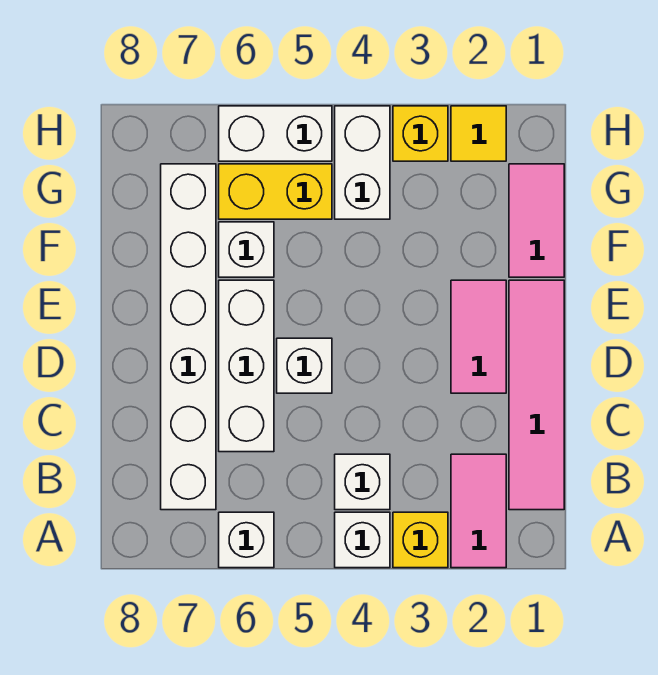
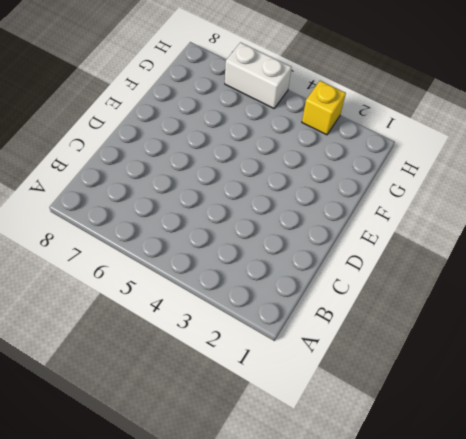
none -> pink tile A2:B2 level 1
none -> yellow brick A3 level 1
none -> white brick A4 level 1

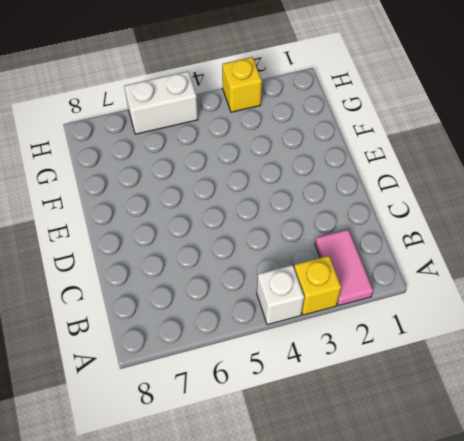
none -> white brick A6 level 1
none -> pink tile B1:E1 level 1
none -> white brick B4 level 1

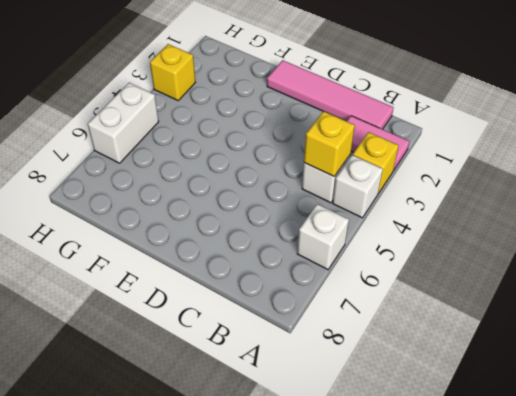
yellow brick B4 level 2 -> none
none -> white brick B7:G7 level 1
none -> white brick C6:E6 level 1
none -> pink tile D2:E2 level 1

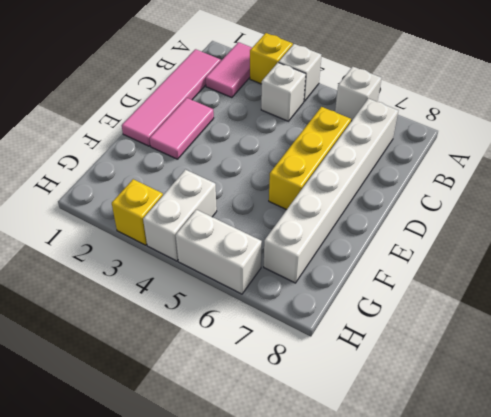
yellow brick C6:E6 level 1 -> white brick C6:E6 level 1
none -> white brick D5 level 1
none -> pink tile F1:G1 level 1
none -> white brick F6 level 1

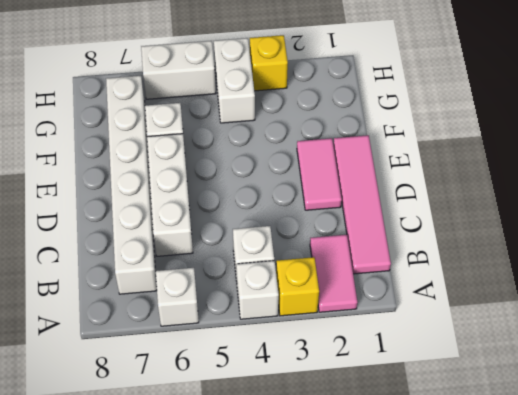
none -> white brick D5 level 1
none -> pink tile F1:G1 level 1
none -> yellow brick G5:G6 level 1

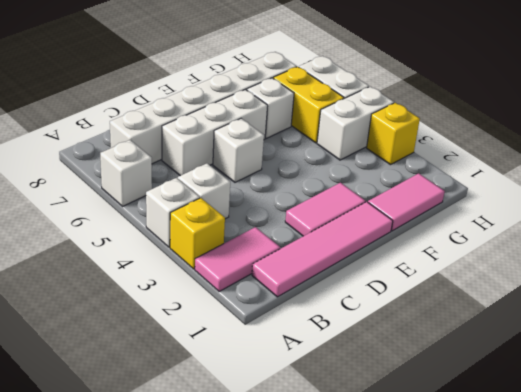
none -> yellow tile H2 level 1

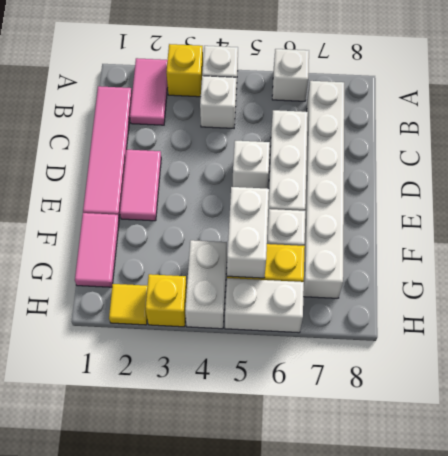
white brick F5:G5 level 2 -> none

